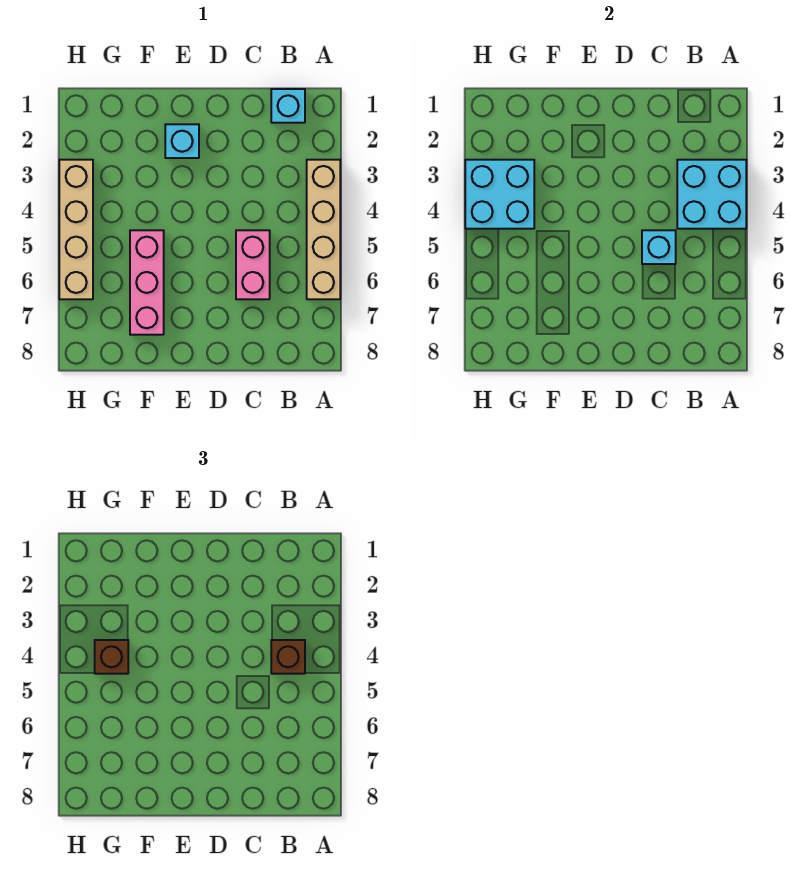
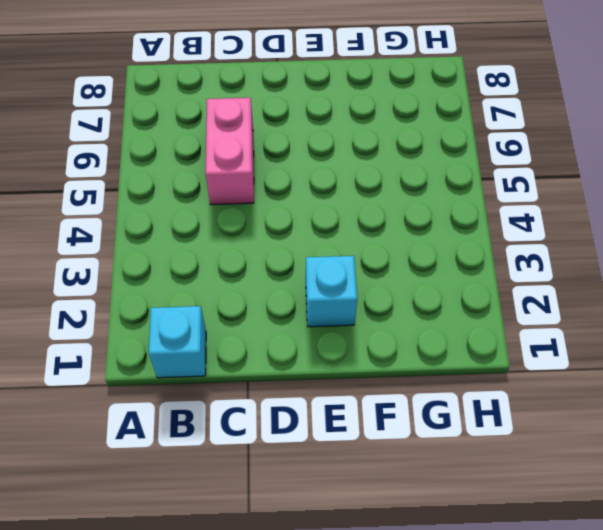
none -> tan brick A3:A6 level 1
none -> pink brick F5:F7 level 1

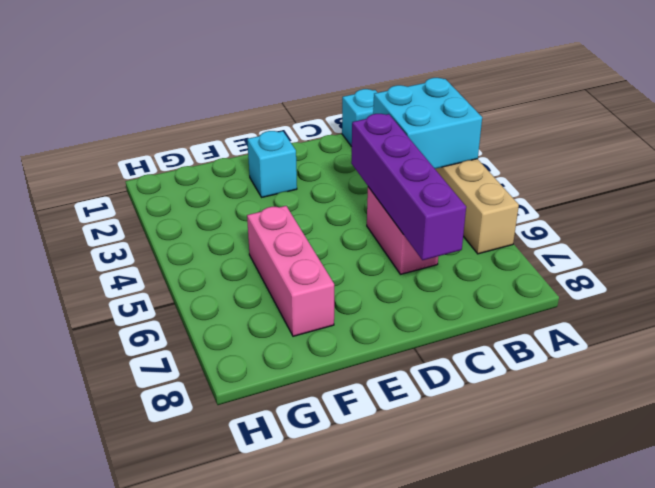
purple brick C4:C7 level 2 -> cyan brick C5 level 2
none -> tan brick H3:H6 level 1
none -> cyan brick G3:H4 level 2

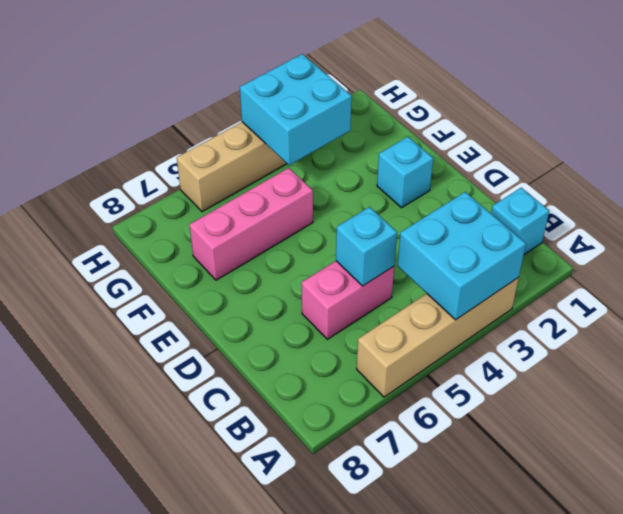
none -> brown brick B4 level 3
none -> brown brick G4 level 3

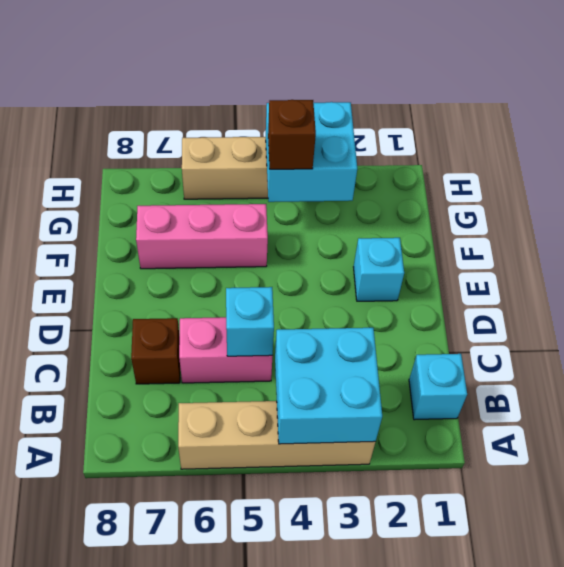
brown brick C7 level 1 -> brown brick B4 level 3

